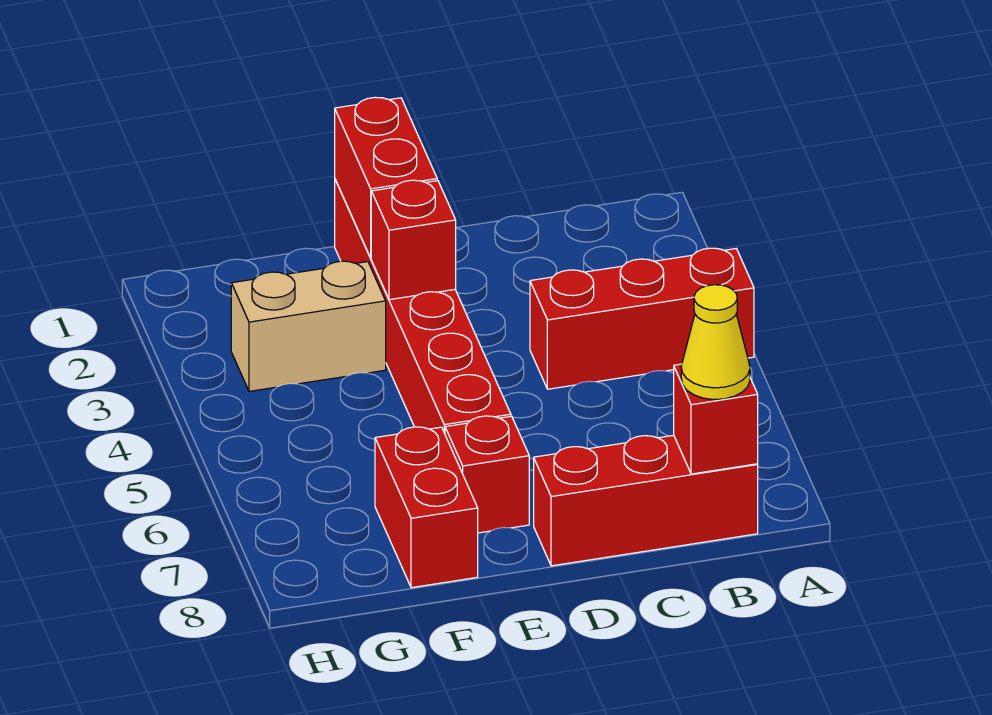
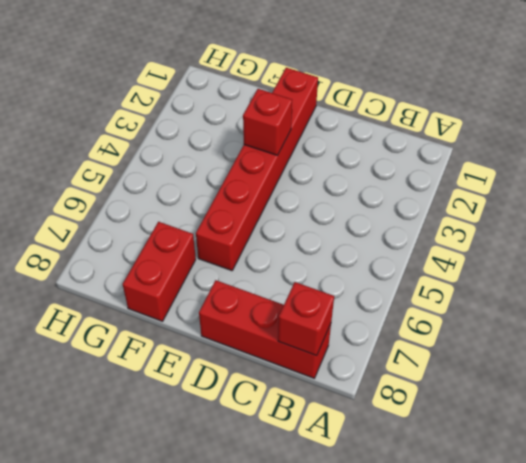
none -> red brick A4:C4 level 1
none -> red brick E7 level 1

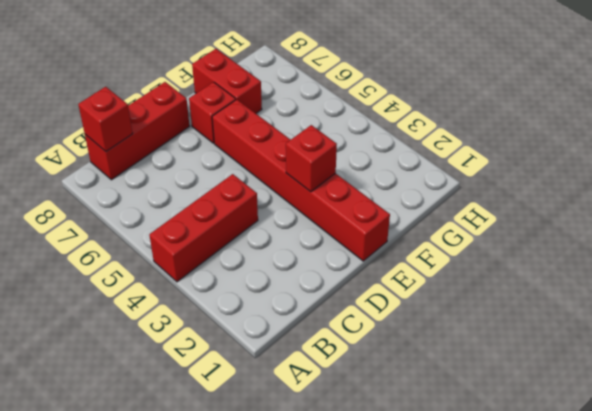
none -> tan brick F3:G3 level 1
none -> red brick E1:E2 level 2

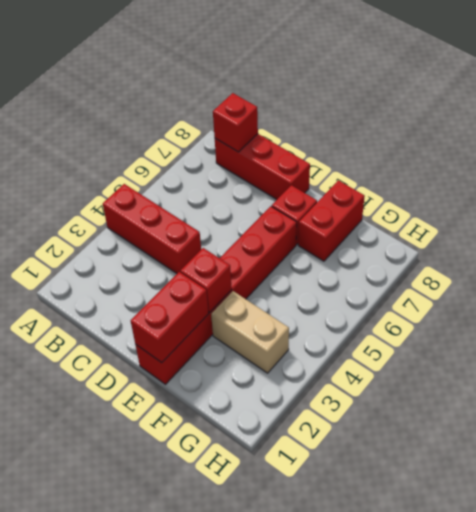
none -> yellow cone B8 level 3

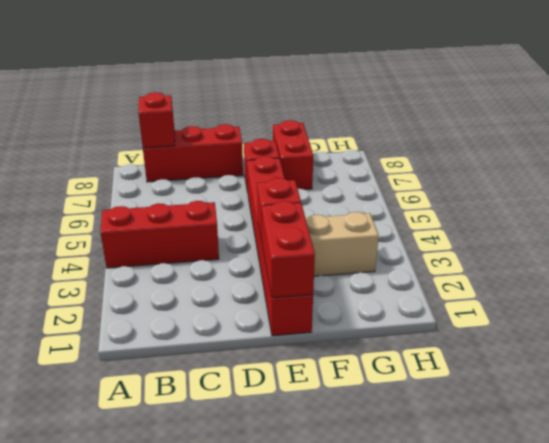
none -> yellow cone B8 level 3

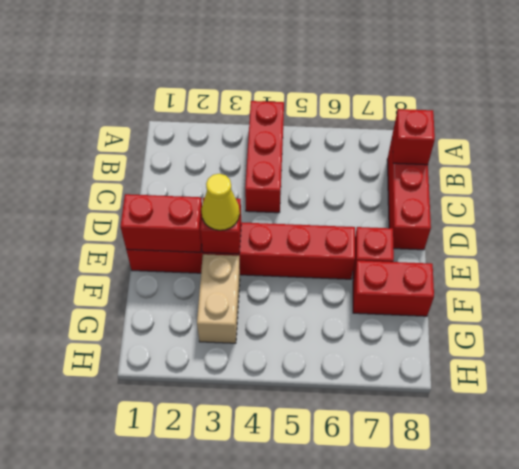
yellow cone E3 level 3 -> yellow cone B8 level 3

